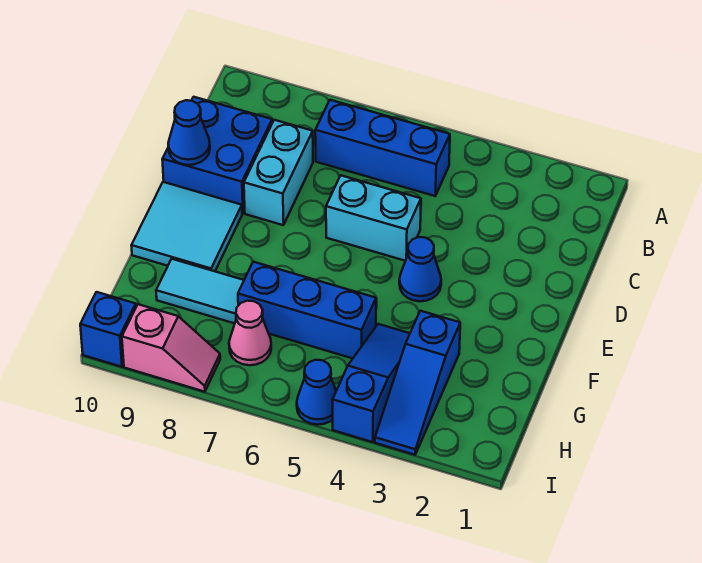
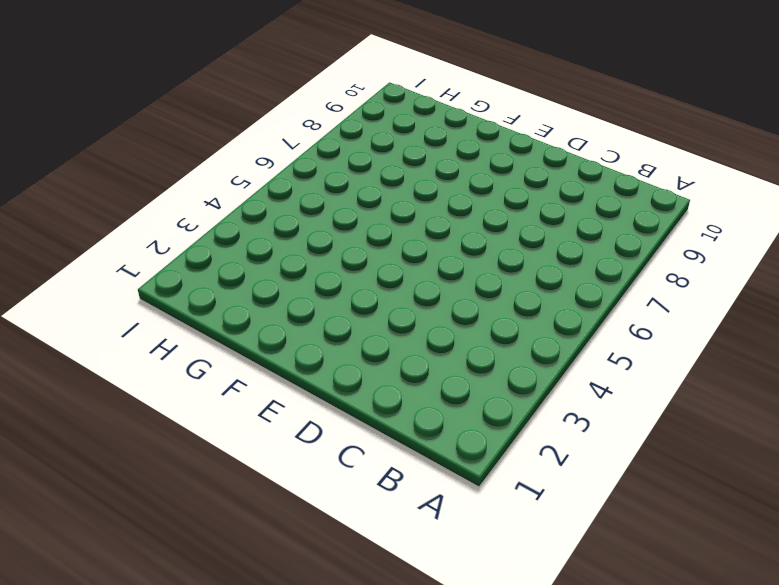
none -> blue brick B5:B7 level 1
none -> cyan brick C8:D8 level 1
none -> blue brick C9:D10 level 1

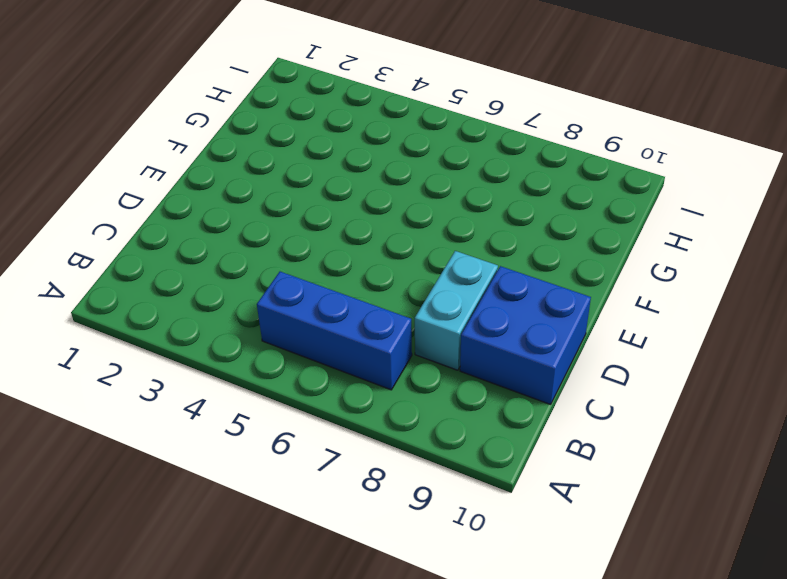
none -> cyan brick D5:D6 level 1
none -> blue cone E4 level 1
none -> cyan tile E9:F10 level 1

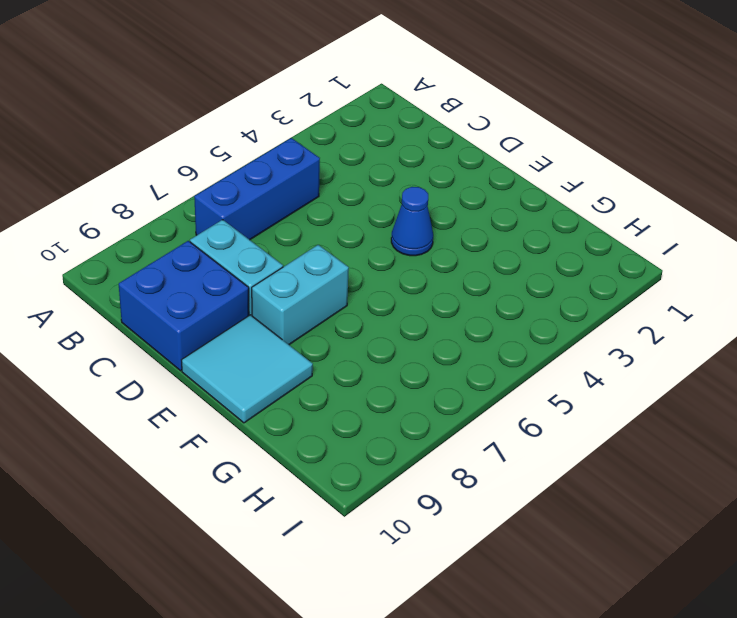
cyan brick E7:E8 level 1 -> cyan brick D5:D6 level 1
none -> blue slope G3:I3 level 1 top G
none -> blue slope G4:I4 level 1 top I
none -> blue brick G5:G7 level 1

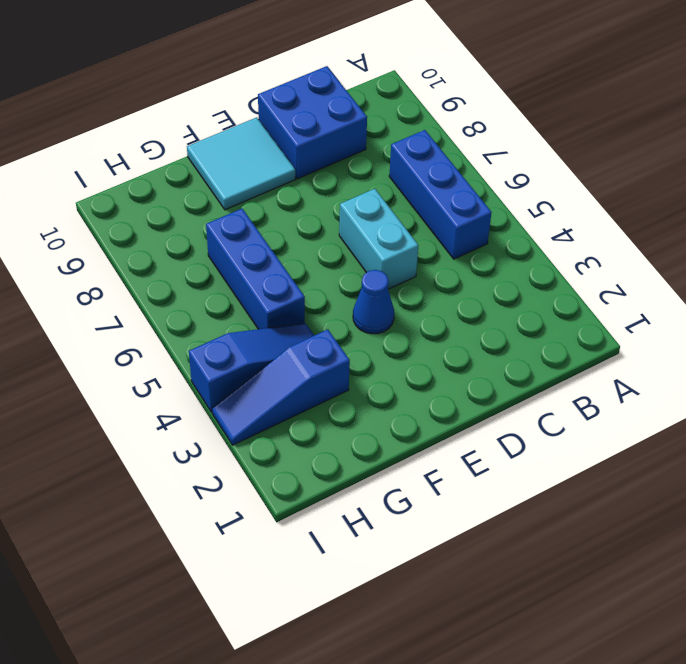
none -> cyan brick C8:D8 level 1
none -> cyan tile G8:G9 level 1
none -> pink cone H7 level 1

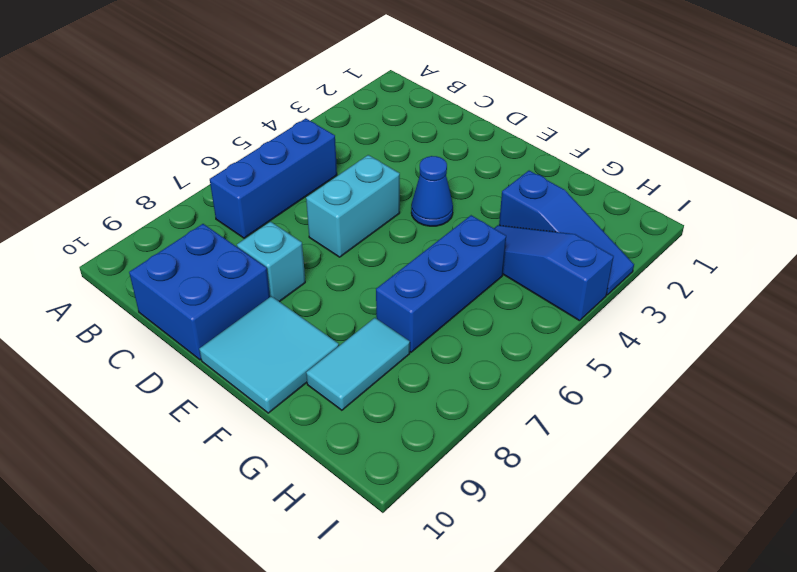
cyan brick D8 level 1 -> cyan brick C8:D8 level 1
none -> pink cone H7 level 1
none -> blue cone I5 level 1
none -> pink slope I8:I9 level 1 top 9

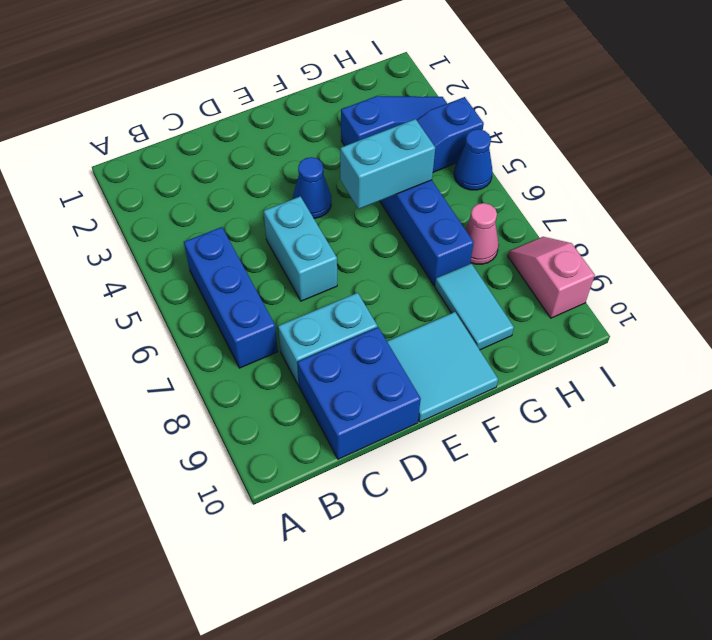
cyan brick F5:G5 level 2 -> none
none -> blue brick I10 level 1
none -> blue cone D10 level 2

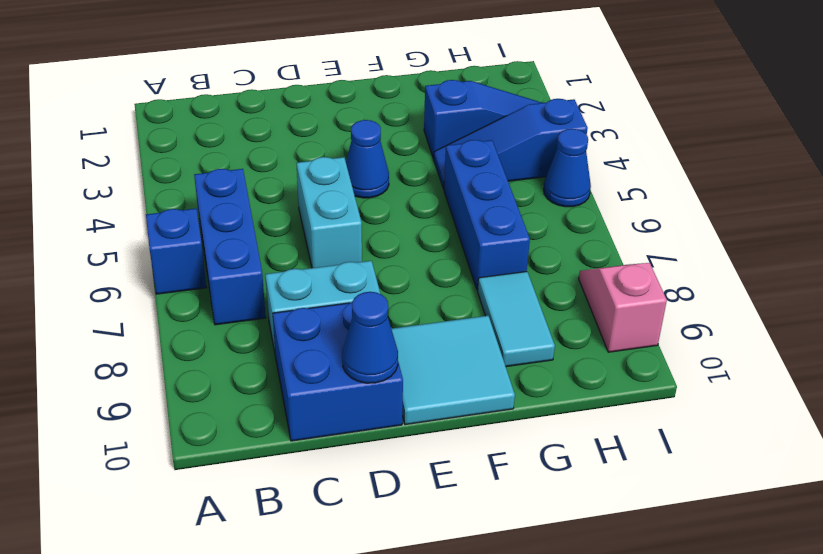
blue brick A6 level 1 -> blue brick I10 level 1
none -> pink cone H7 level 1

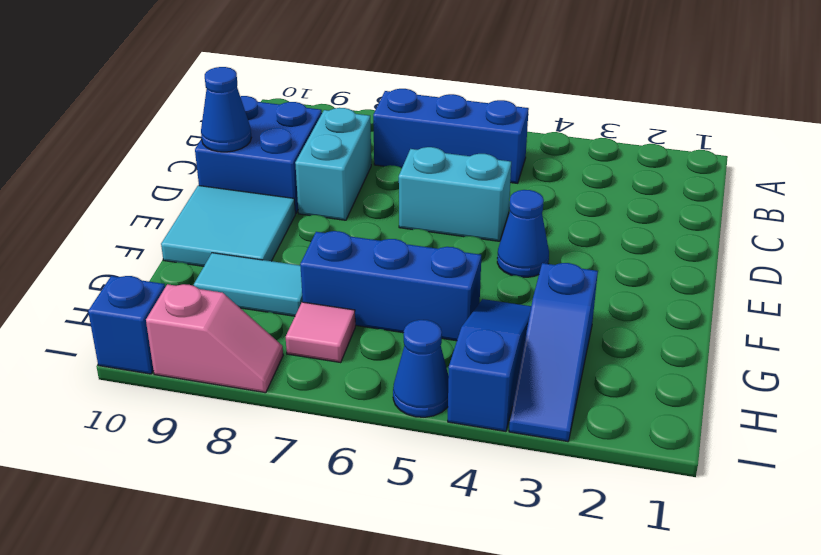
pink tile H7 level 1 -> pink cone H7 level 1

